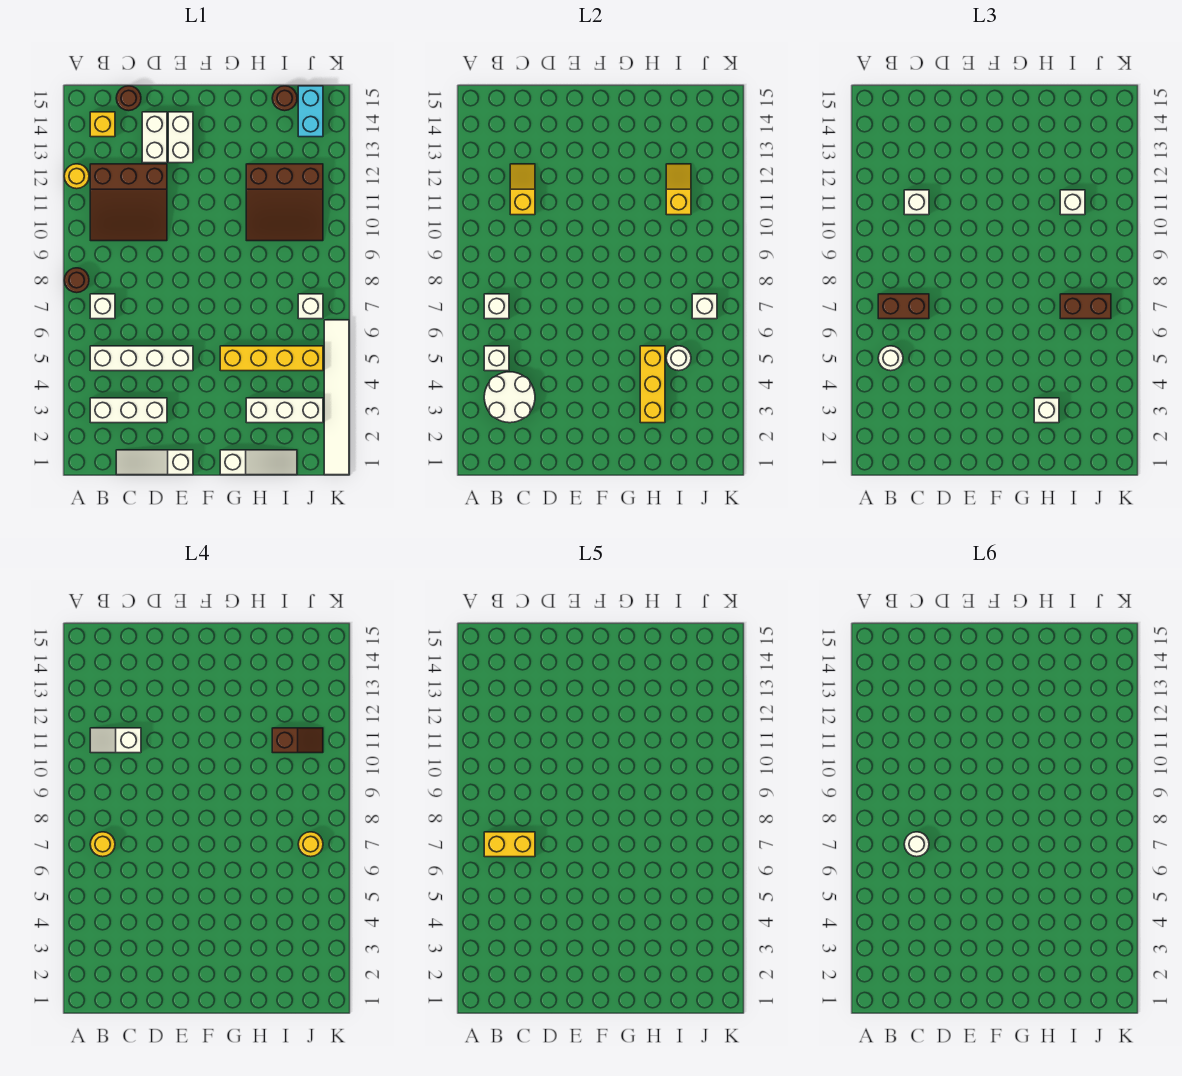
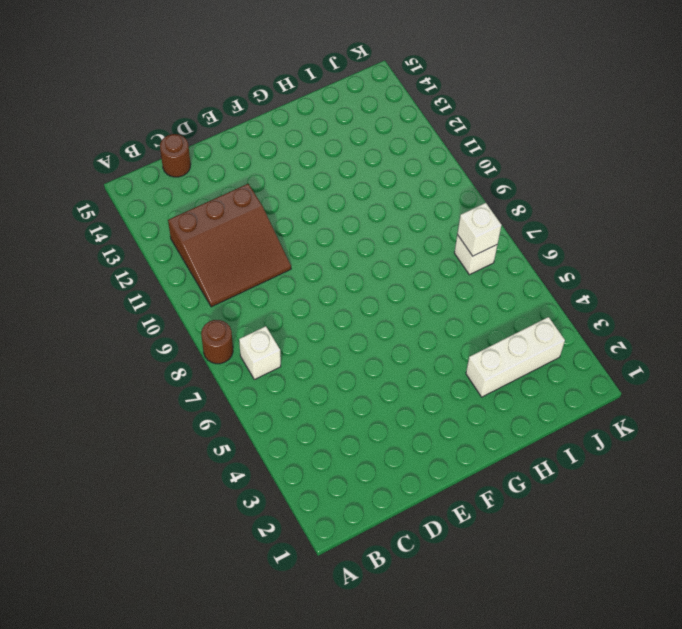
none -> yellow round brick A12 level 1
none -> white brick B3:D3 level 1
none -> white brick B5:E5 level 1
none -> yellow brick B14 level 1

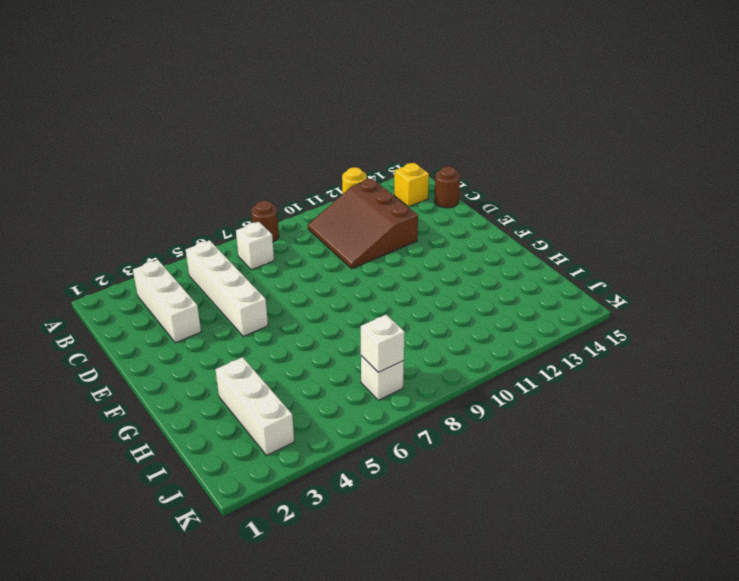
none -> white slope C1:E1 level 1 top E
none -> white brick D13:D14 level 1
none -> white brick E13:E14 level 1
none -> white slope G1:I1 level 1 top G

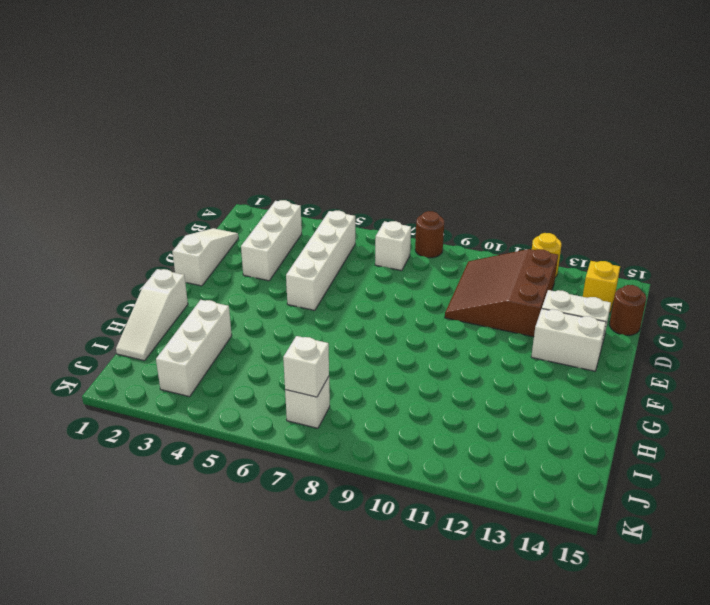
none -> yellow brick G5:J5 level 1
none -> brown slope H10:J12 level 1 top 12
none -> brown round brick I15 level 1
none -> cyan brick J14:J15 level 1

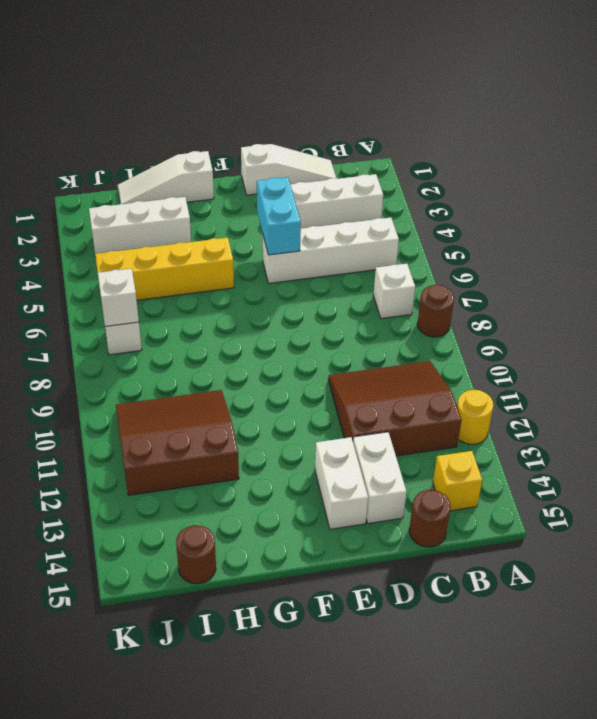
cyan brick E4:E5 level 2 -> cyan brick J14:J15 level 1
none -> white tile K1:K6 level 1
none -> white round brick B3:C4 level 2
none -> white brick B5 level 2
none -> white brick B7 level 2

